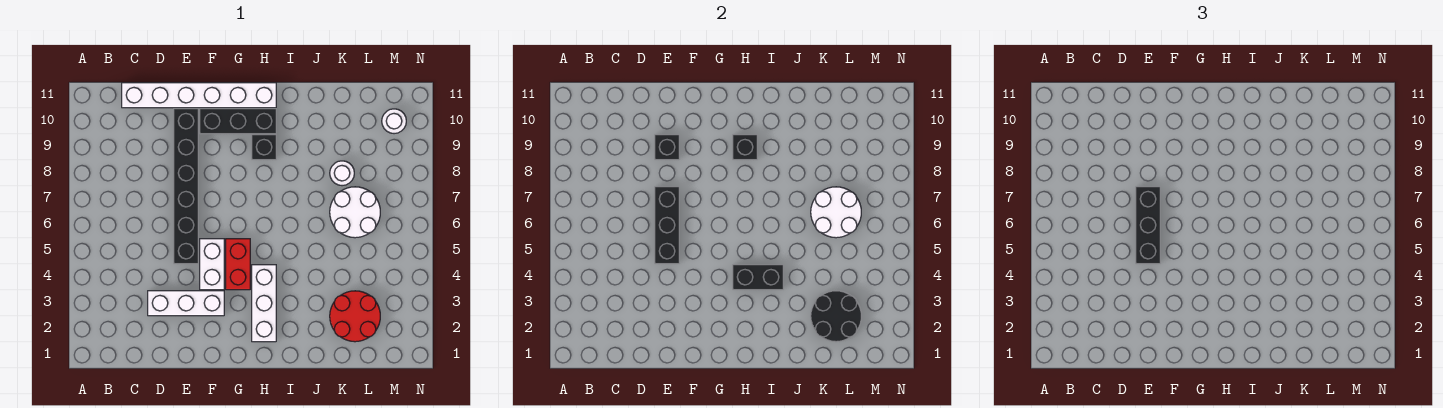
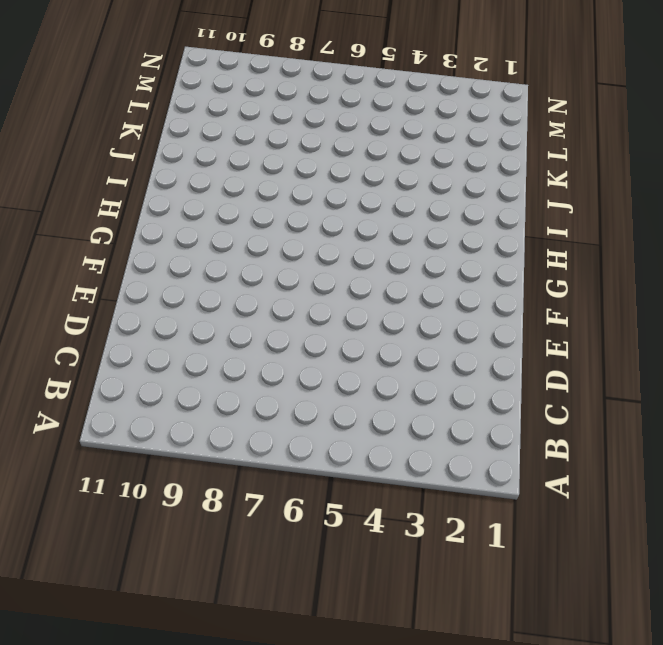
none -> white brick C11:H11 level 1
none -> white brick D3:F3 level 1
none -> black brick E5:E10 level 1

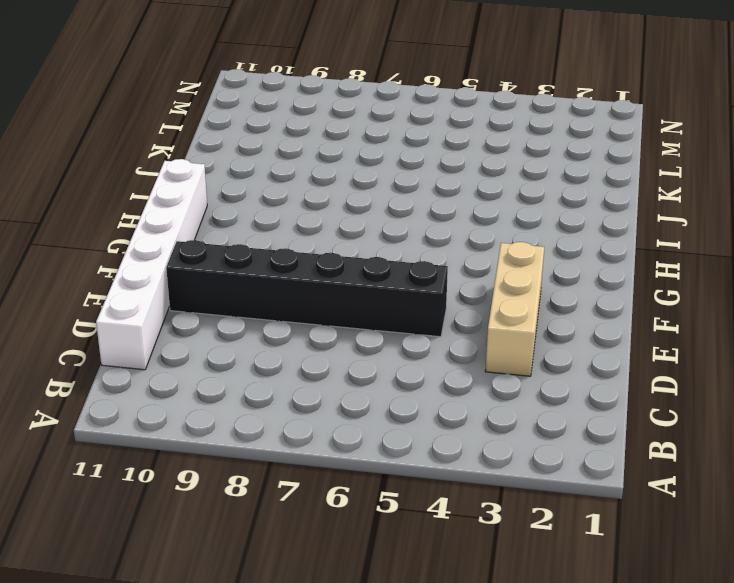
tan brick D3:F3 level 1 -> white brick D3:F3 level 1
none -> white brick F4:F5 level 1
none -> black brick F10:H10 level 1
none -> red brick G4:G5 level 1

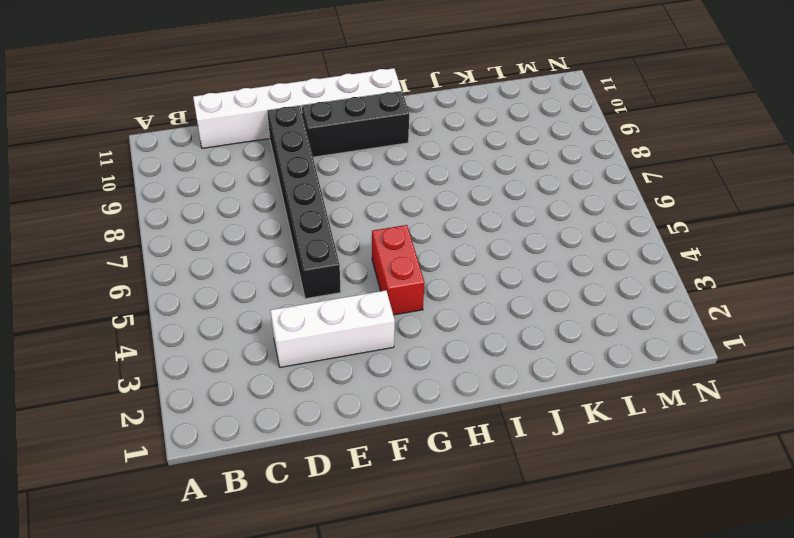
none -> white brick F4:F5 level 1
none -> white brick H2:H4 level 1
none -> black brick H9 level 1

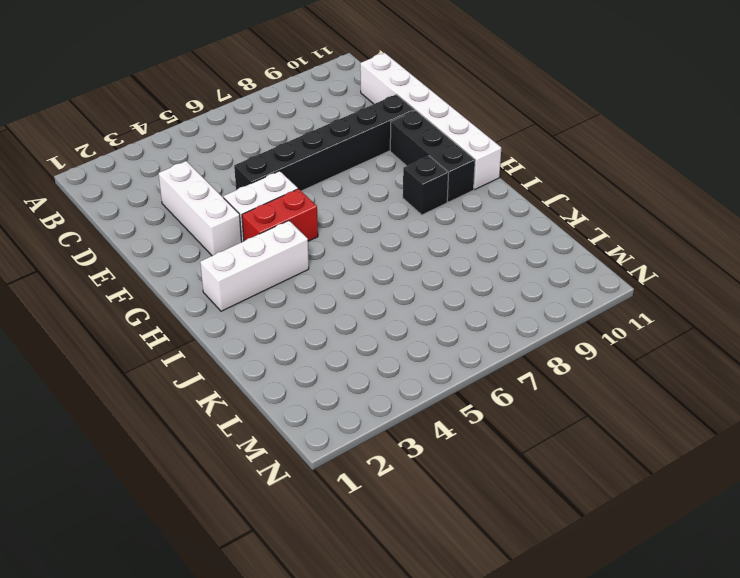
none -> red round brick K2:L3 level 1
none -> white round brick K6:L7 level 1
none -> white round brick K8 level 1

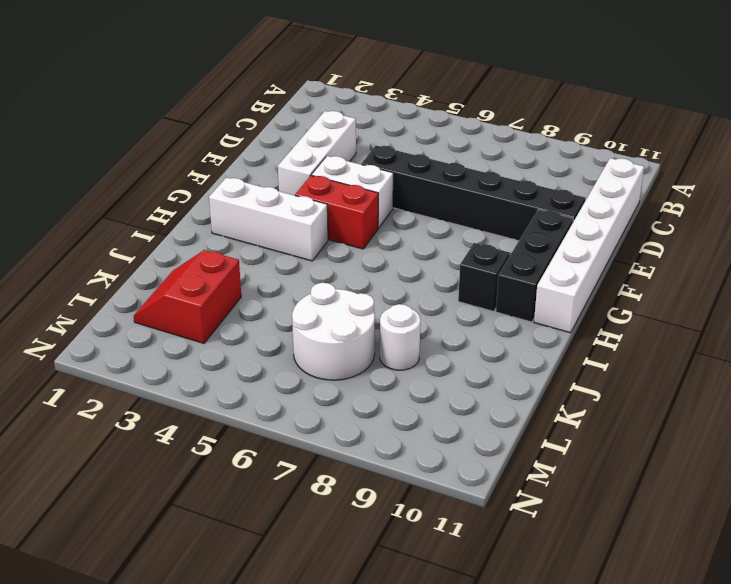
red slope K2:L3 level 1 top 3 -> red round brick K2:L3 level 1
none -> white round brick M10 level 1
none -> black brick E5:E7 level 2
none -> black brick E9 level 2

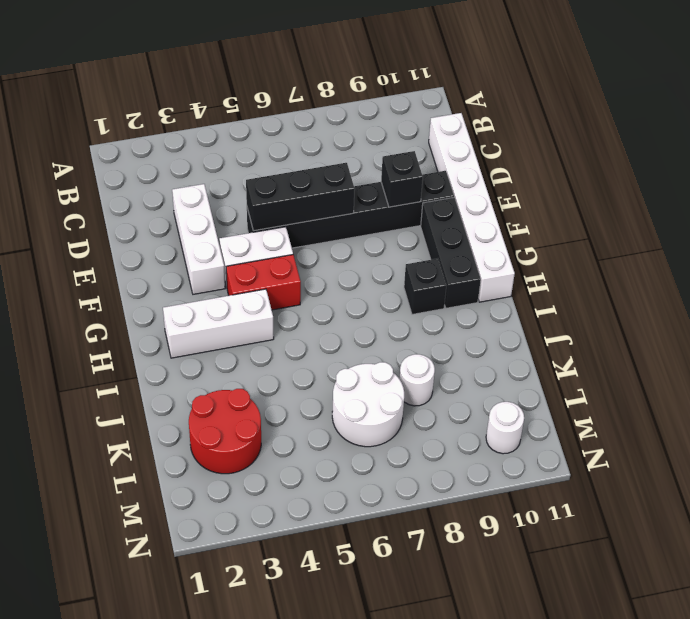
none -> black brick H4:I4 level 2
none -> black brick H9 level 2
none -> black round brick K2:L3 level 2

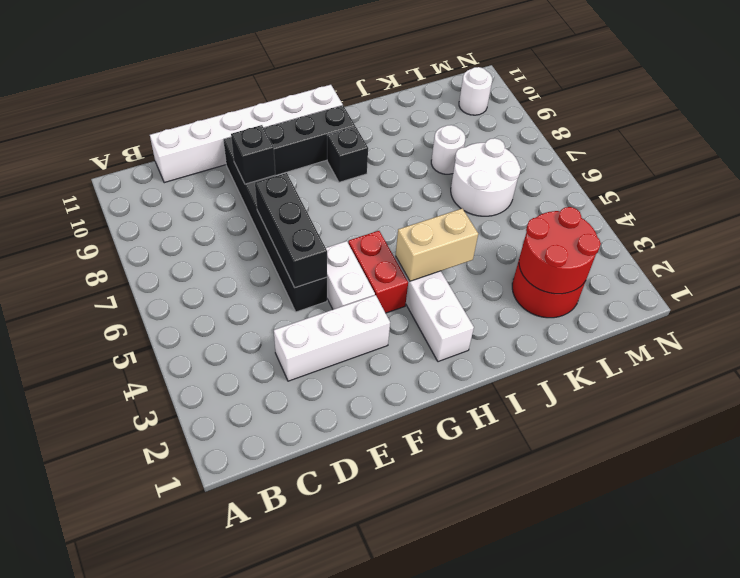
tan brick H4:I4 level 2 -> black brick H4:I4 level 2
red round brick K2:L3 level 2 -> black round brick K2:L3 level 2
none -> black brick H9 level 2
none -> white round brick K6:L7 level 2
none -> black brick E5:E7 level 3

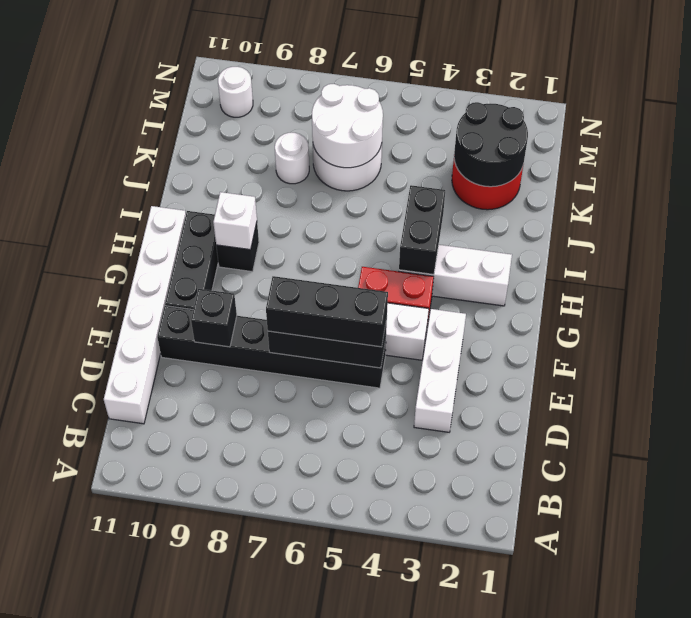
white brick H9 level 2 -> black brick H9 level 2

